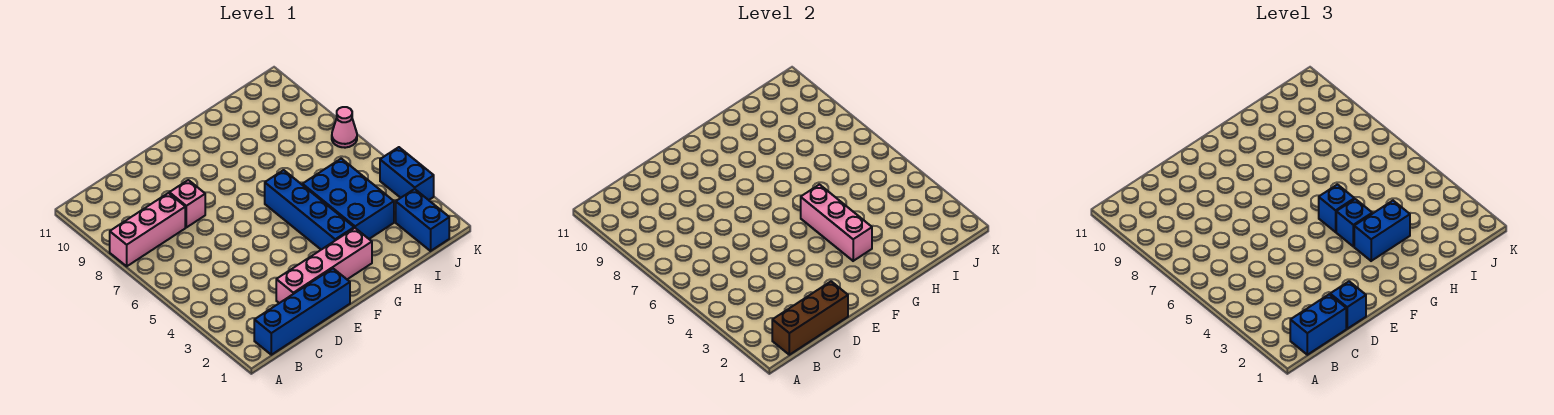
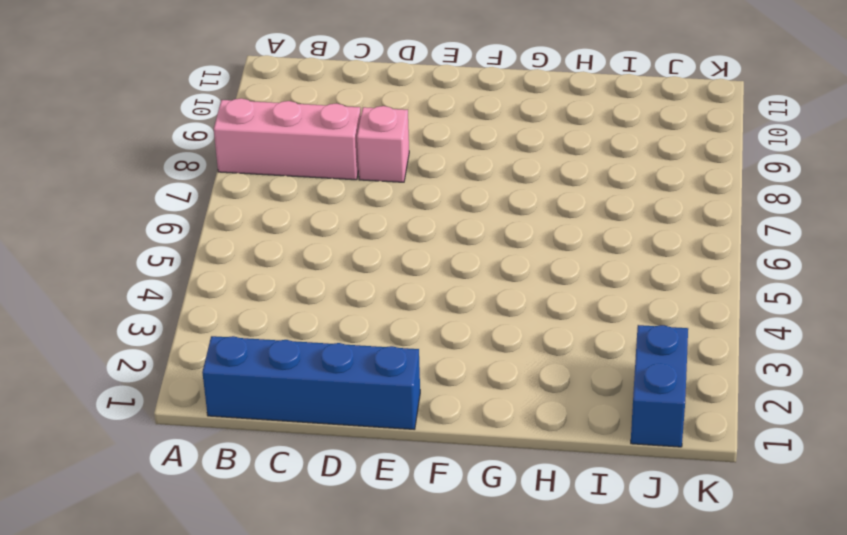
none -> pink brick D2:G2 level 1
none -> blue brick G3:G6 level 1
none -> blue brick H3:I5 level 1

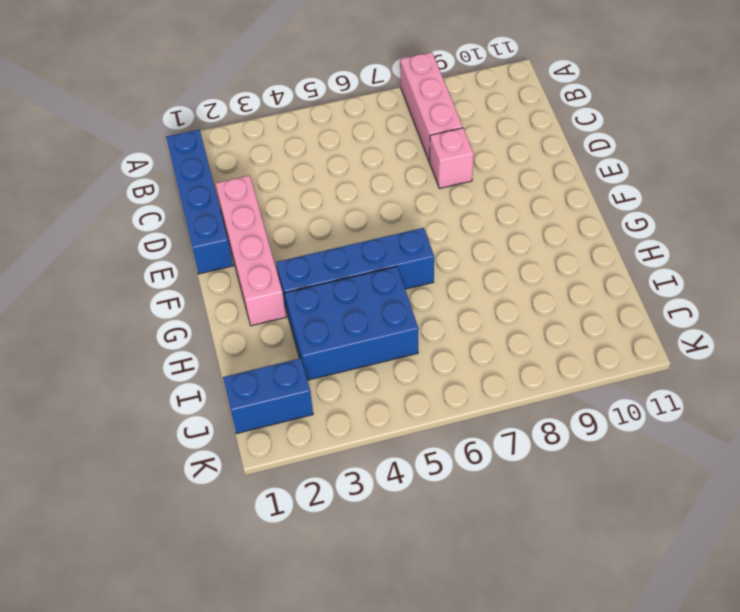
none -> blue brick K3:K4 level 1
none -> pink cone K7 level 1
none -> brown brick B1:D1 level 2

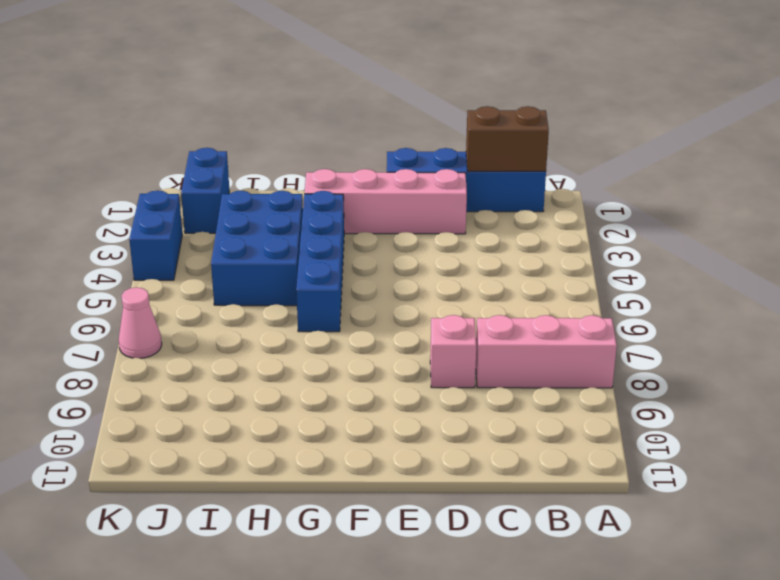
brown brick B1:C1 level 2 -> brown brick B1:D1 level 2
none -> pink brick G3:G5 level 2
none -> blue brick B1:C1 level 3
none -> blue brick D1 level 3

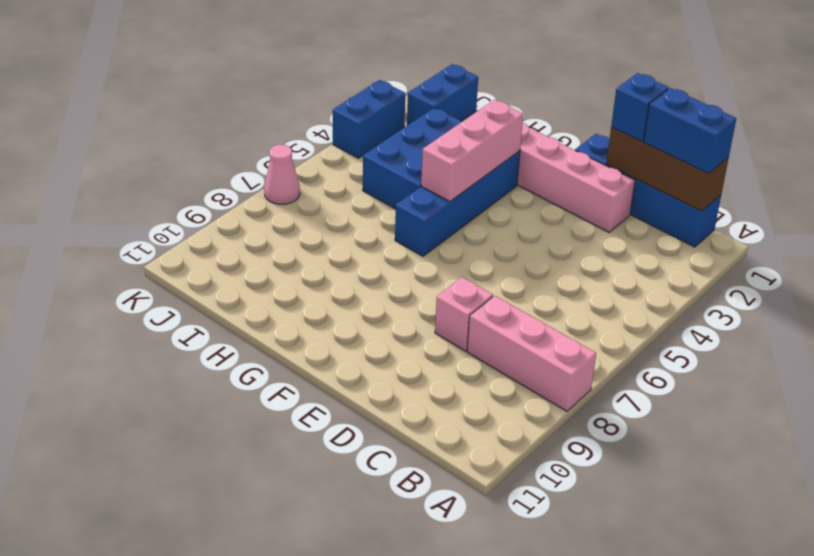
none -> blue brick G3:H3 level 3
none -> blue brick G4 level 3
none -> blue brick G5 level 3

